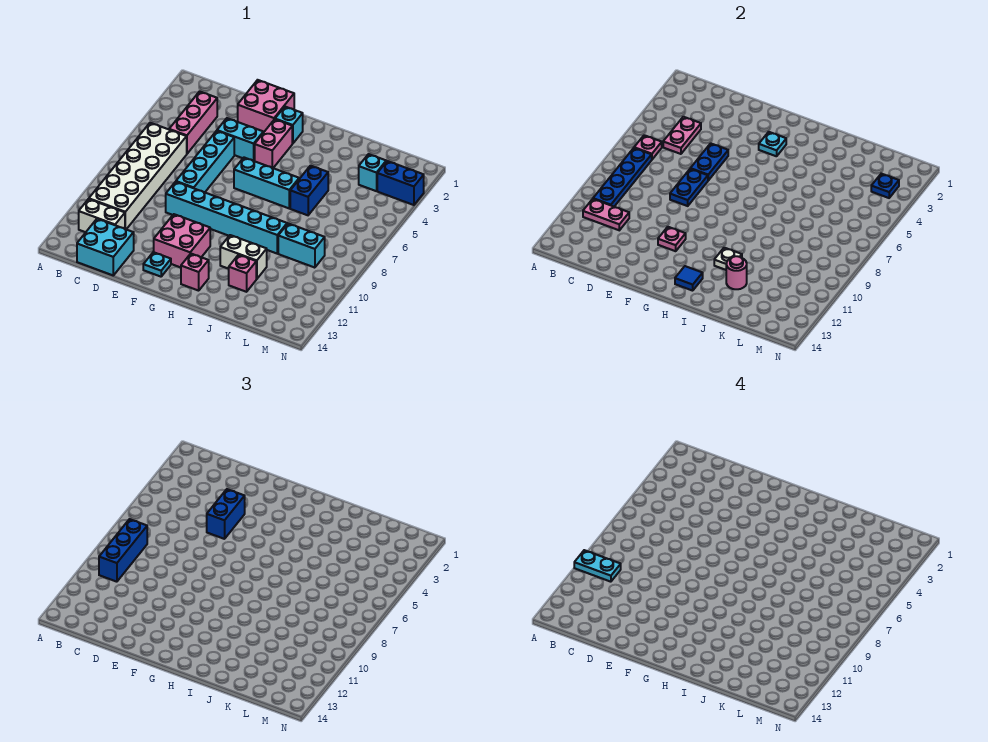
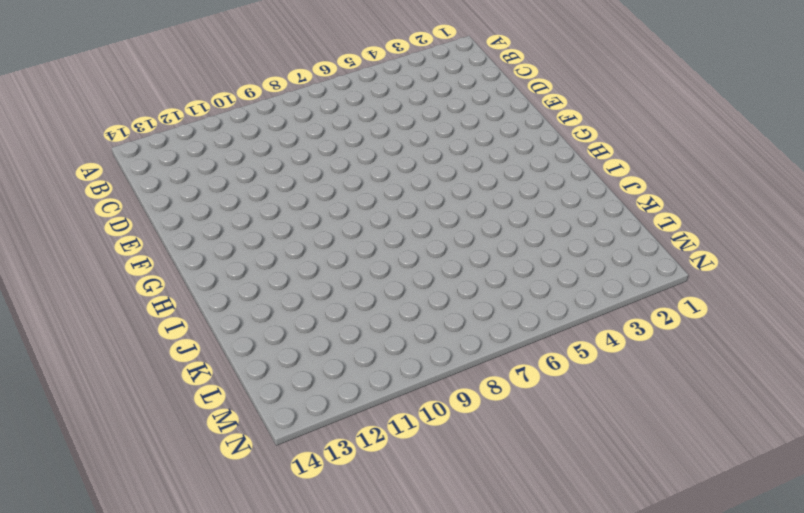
none -> white brick B6:C11 level 1
none -> white brick B12:C12 level 1
none -> pink brick C3:C5 level 1
none -> cyan brick C13:D14 level 1

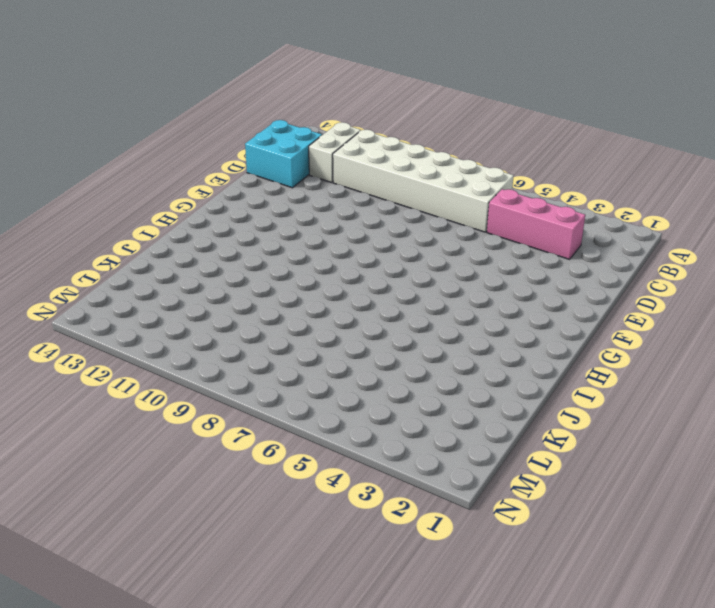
none -> pink brick E1:F2 level 1
none -> cyan brick E4:F4 level 1
none -> cyan brick E5:E8 level 1
none -> cyan brick E9:J9 level 1

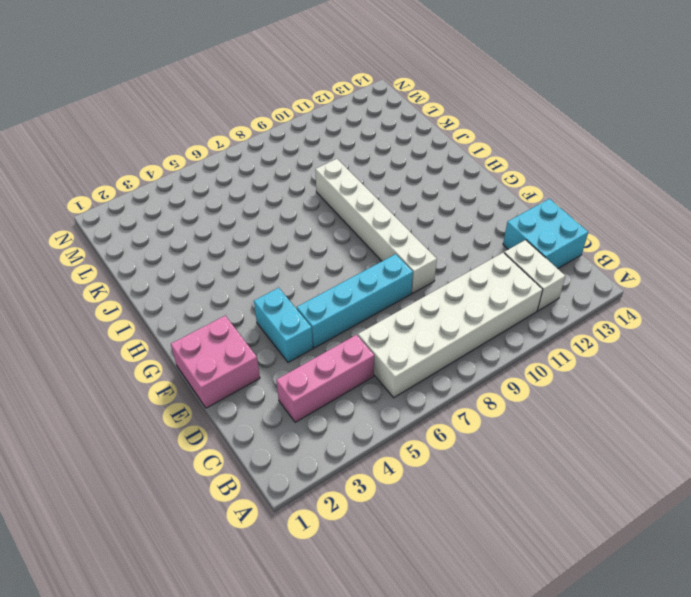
white brick E9:J9 level 1 -> cyan brick E9:J9 level 1
none -> pink brick F11:G12 level 1
none -> cyan plate F13 level 1
none -> cyan brick G2 level 1
none -> pink brick G3:G4 level 1

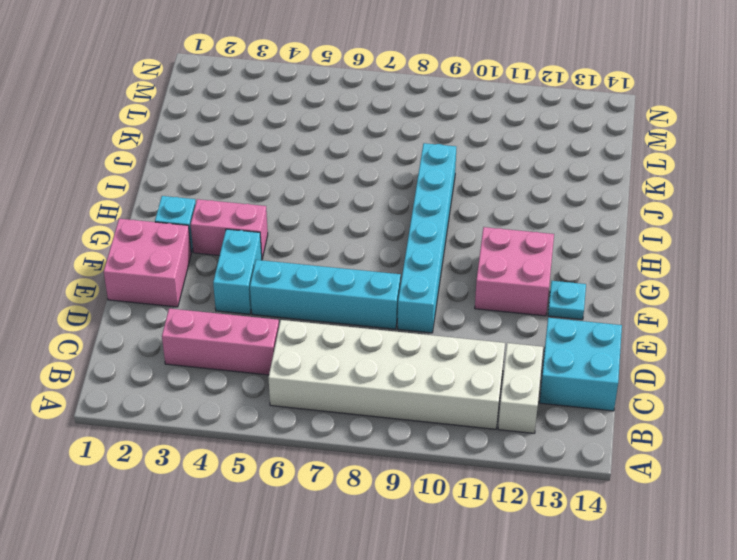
none -> cyan brick G6:I6 level 1
none -> pink brick H13 level 1
none -> white brick I11:J11 level 1
none -> blue brick J5:J6 level 1

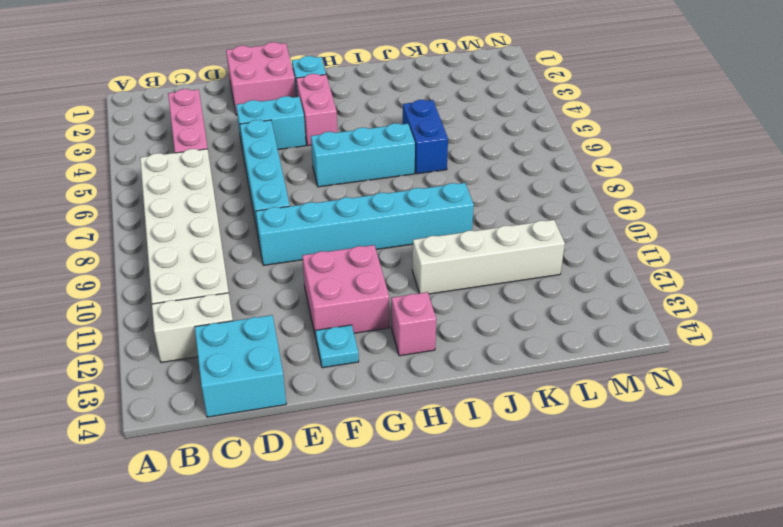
white brick I11:L11 level 1 -> white brick I11:J11 level 1
none -> pink brick J12 level 1
none -> cyan brick K9:L9 level 1
none -> cyan brick L3 level 1
none -> blue brick M3:N3 level 1

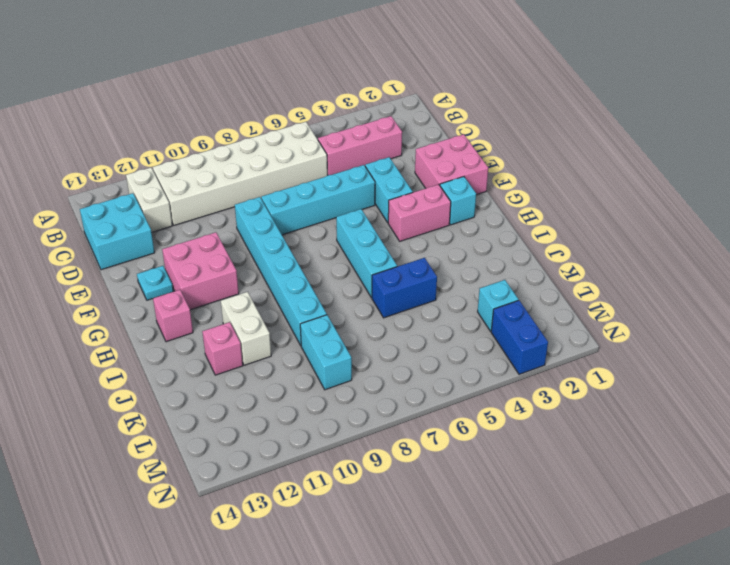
none -> pink plate B6 level 2
none -> blue plate B7:B10 level 2
none -> pink plate B11:C11 level 2
none -> pink plate C4:C5 level 2

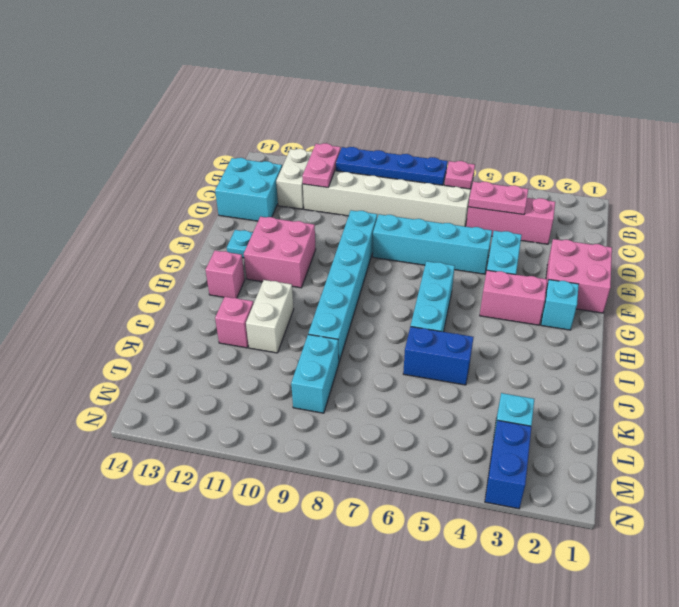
none -> blue plate E5:E6 level 2
none -> blue plate E7:E8 level 2
none -> pink plate F11 level 2
none -> cyan plate G3 level 2

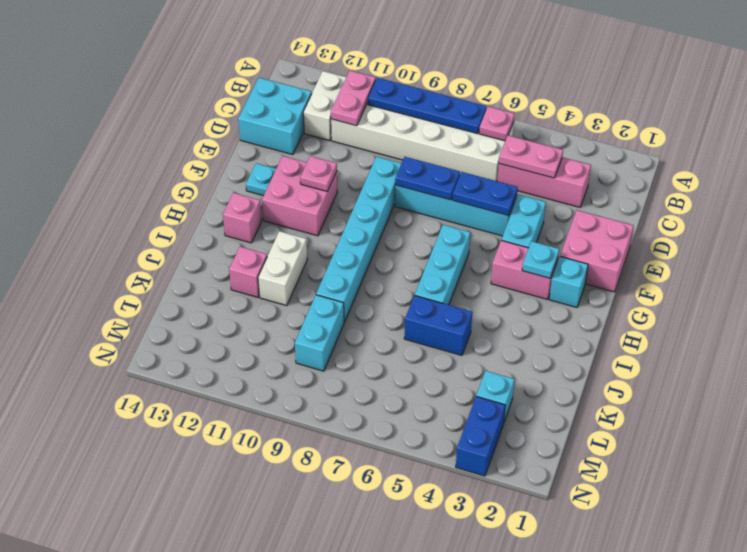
none -> blue tile H13 level 2
none -> white plate I11 level 2
none -> pink round brick J12 level 2
none -> blue plate M3 level 2

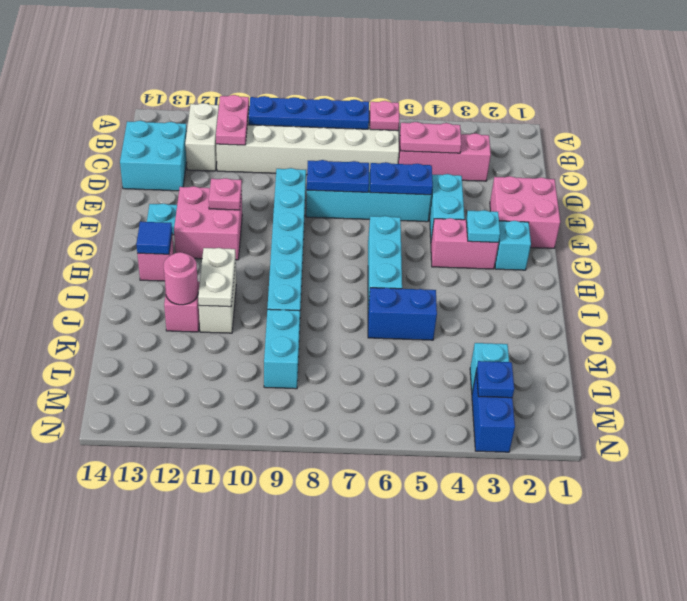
white plate I11:J11 level 2 -> white plate I11 level 2
none -> blue brick B8:B10 level 3
none -> blue brick E4:E5 level 3
none -> cyan plate A10:B10 level 4

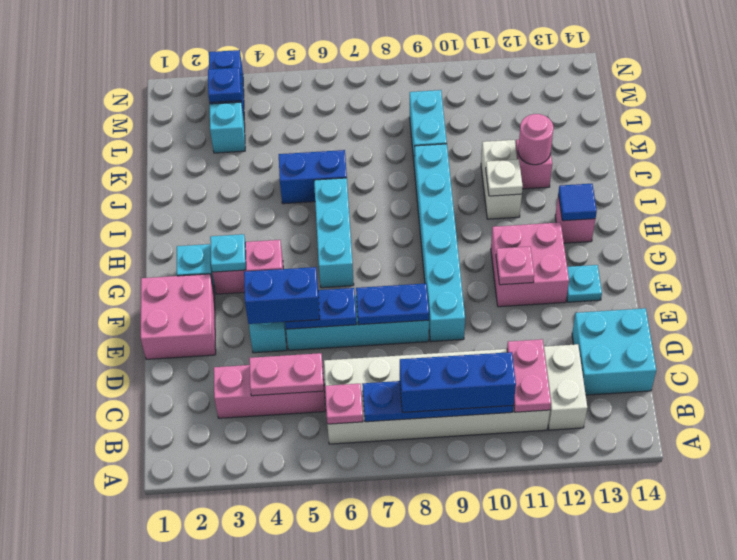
none -> cyan plate A10:B10 level 4

